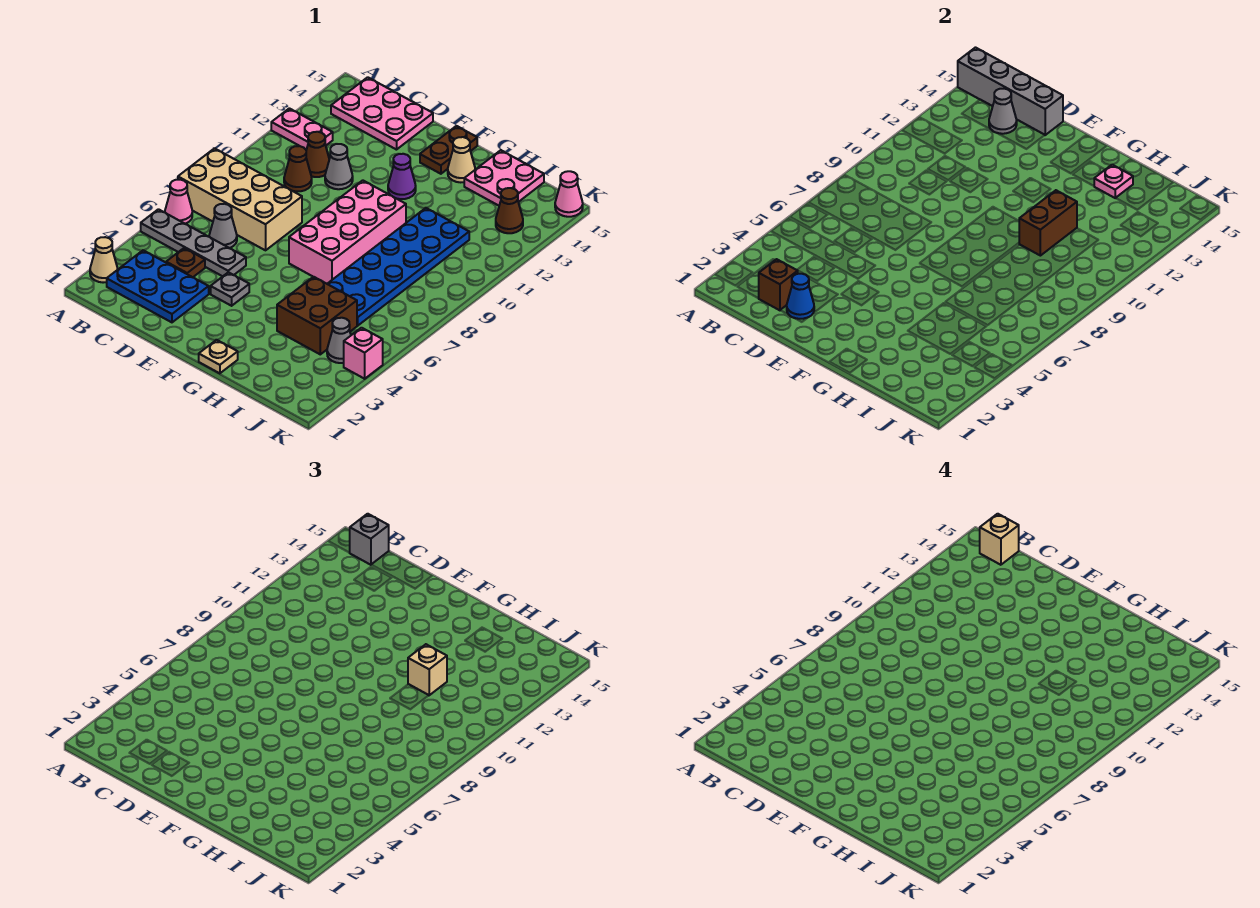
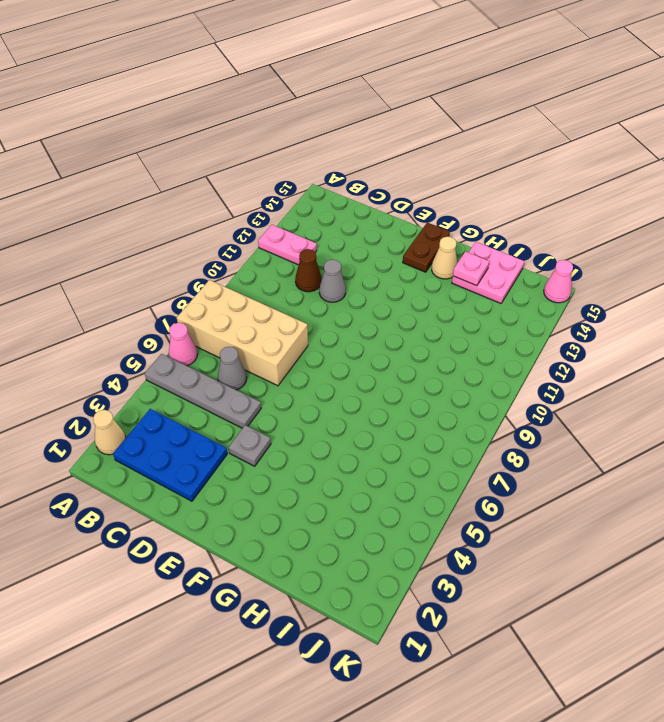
none -> pink plate B14:D15 level 1
none -> brown plate C4 level 1
none -> brown cone C10 level 1
none -> pink brick F7:G10 level 1

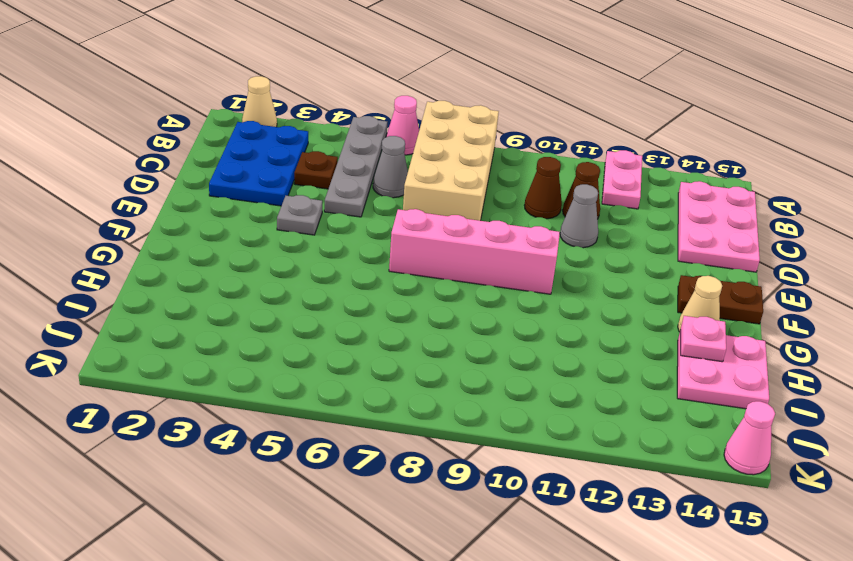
pink brick F7:F10 level 1 -> pink brick F7:G10 level 1
none -> purple cone F12 level 1
none -> tan plate G1 level 1
none -> brown brick H4:I5 level 1
none -> blue plate H6:I11 level 1

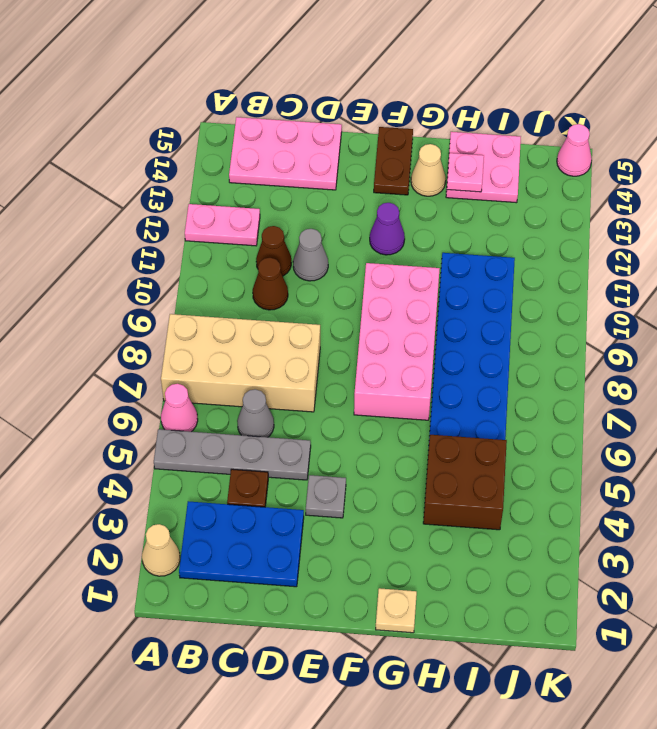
none -> grey cone J4 level 1
none -> brown cone J13 level 1
none -> pink brick K4 level 1
none -> grey brick A15:D15 level 2

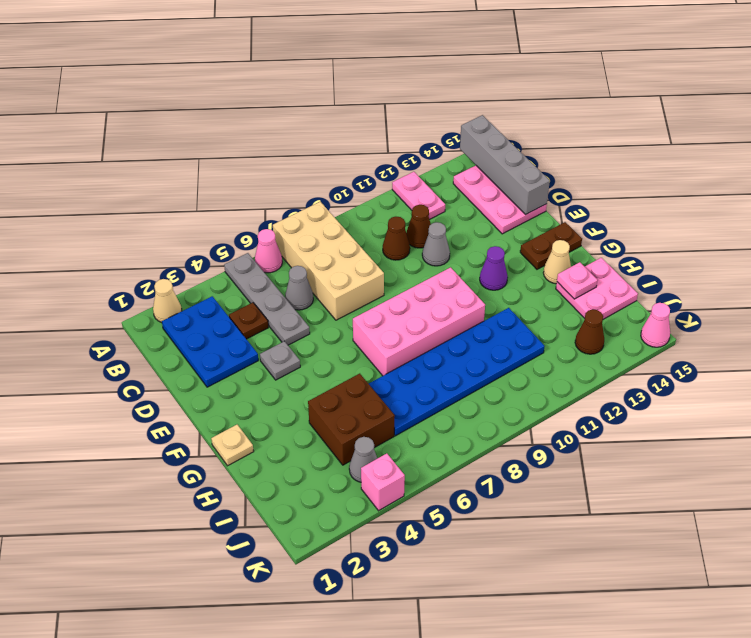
none -> brown brick C2 level 2
none -> grey cone C14 level 2
none -> blue cone D2 level 2
none -> brown brick H10:H11 level 2

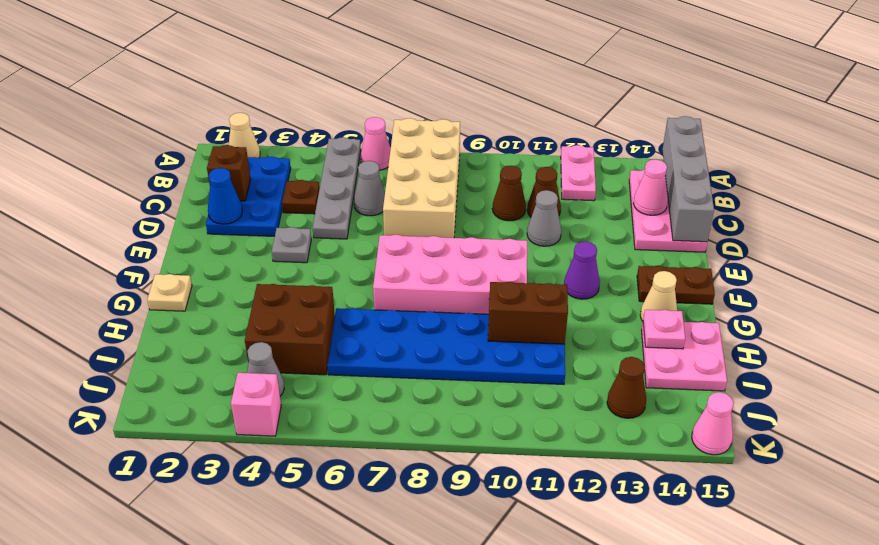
pink cone C14 level 2 -> grey cone C14 level 2
none -> grey brick B15 level 3
none -> tan brick H11 level 3
none -> tan brick B15 level 4

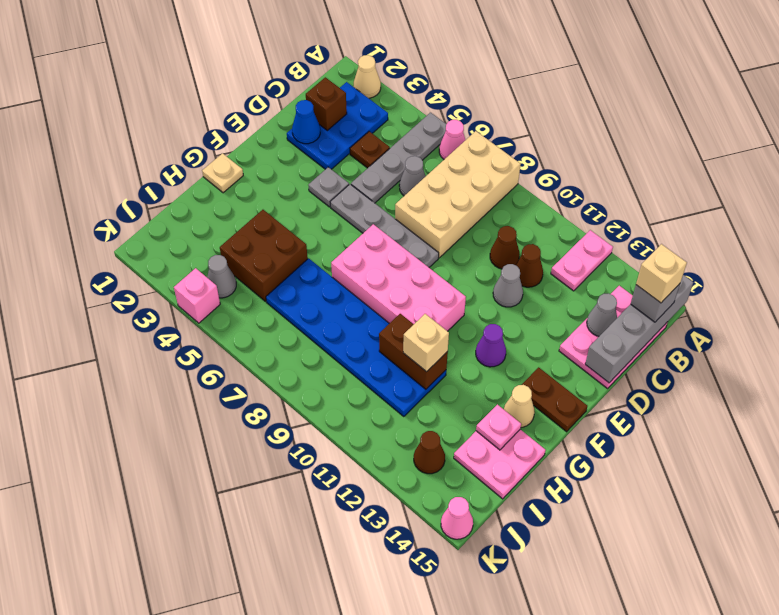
grey plate E5:E8 level 1 -> none

